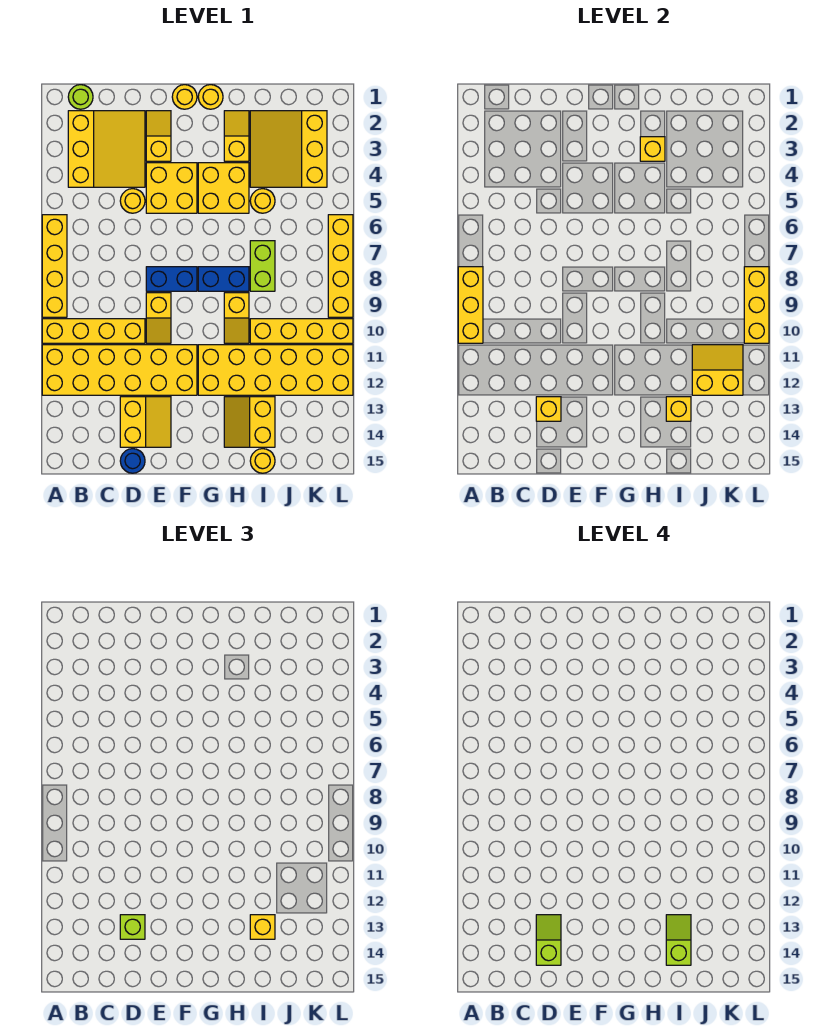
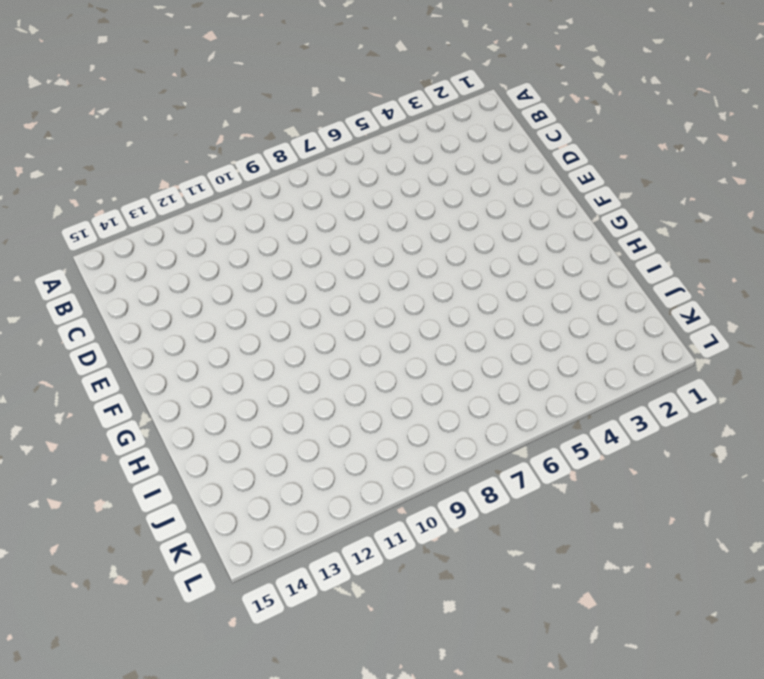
none -> yellow brick A6:A9 level 1
none -> yellow brick A10:D10 level 1
none -> yellow brick A11:F12 level 1
none -> lime round brick B1 level 1

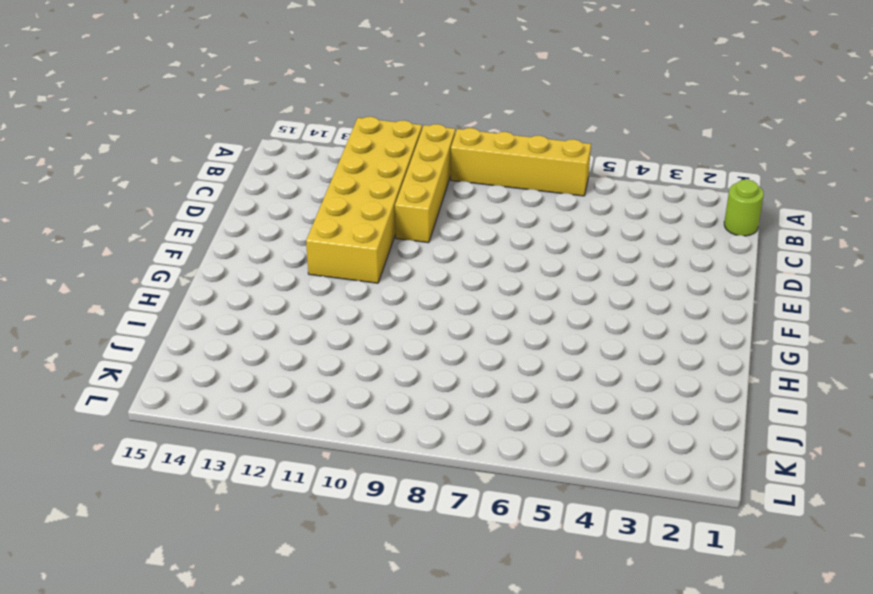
none -> yellow slope B2:D4 level 1 top B
none -> yellow round brick D5 level 1
none -> yellow slope D13:E14 level 1 top D
none -> blue round brick D15 level 1

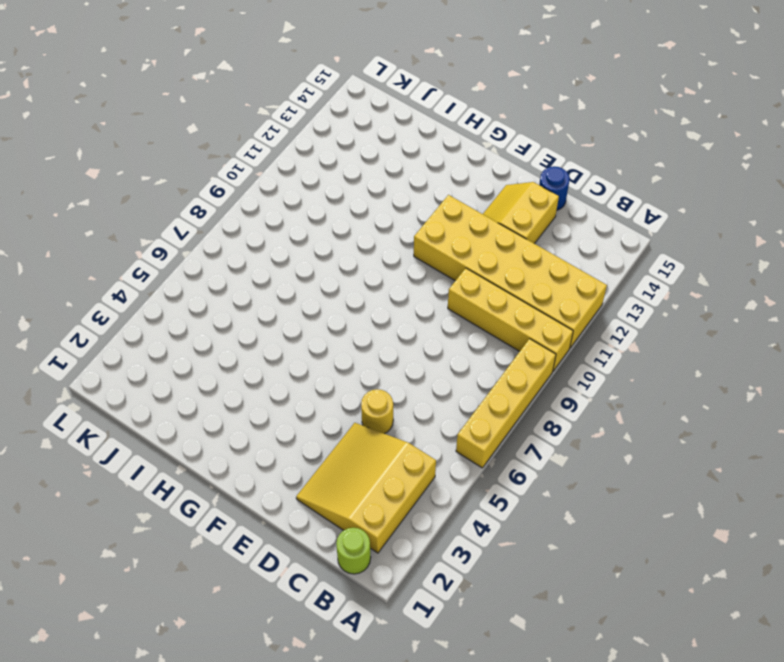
none -> yellow slope E2:E3 level 1 top 3
none -> yellow brick E4:F5 level 1
none -> blue brick E8:F8 level 1
none -> yellow slope E9:E10 level 1 top 9

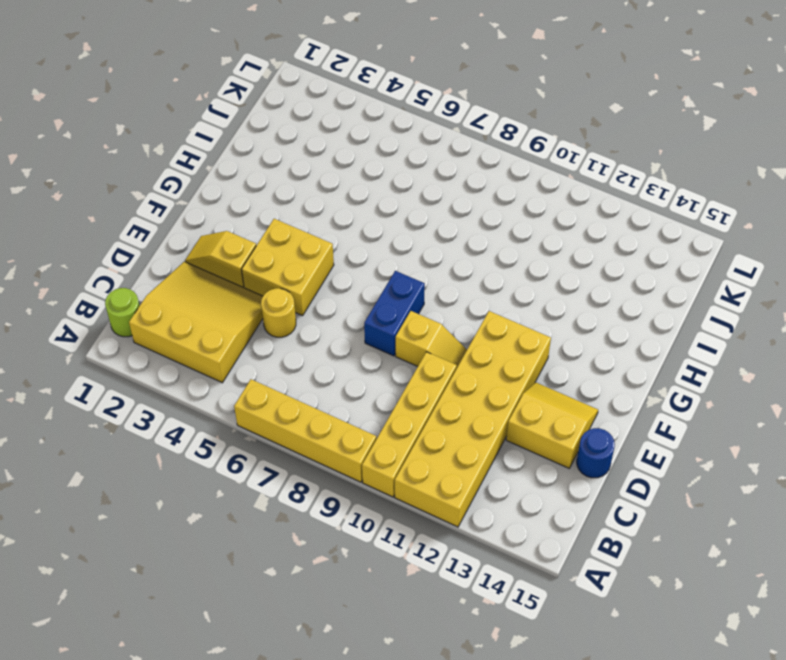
none -> yellow round brick F1 level 1
none -> yellow round brick G1 level 1
none -> yellow brick G4:H5 level 1
none -> blue brick G8:H8 level 1

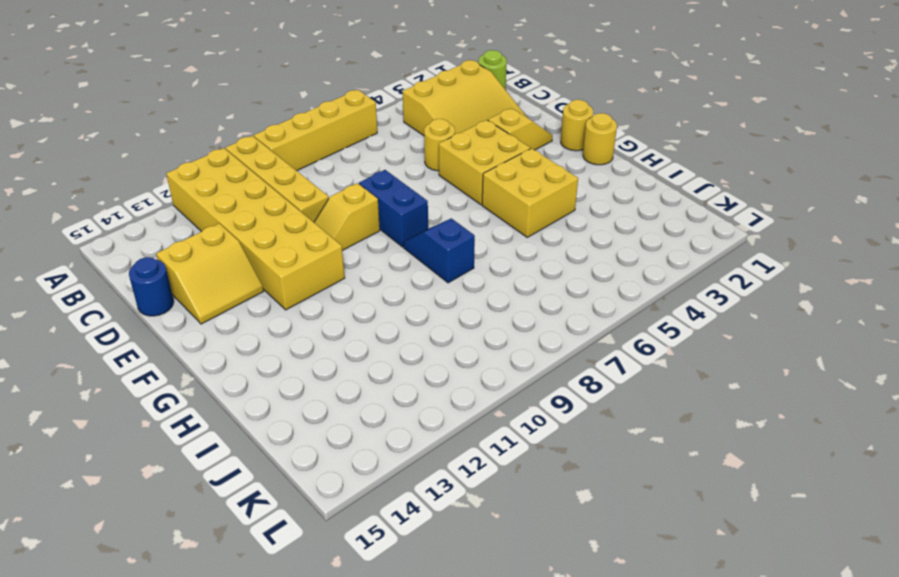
blue slope G8:H8 level 1 top H -> blue brick G8:H8 level 1
none -> yellow brick G11:L12 level 1
none -> yellow slope H2:H3 level 1 top 3
none -> yellow slope H9:H10 level 1 top 9
none -> yellow slope H13:I14 level 1 top I

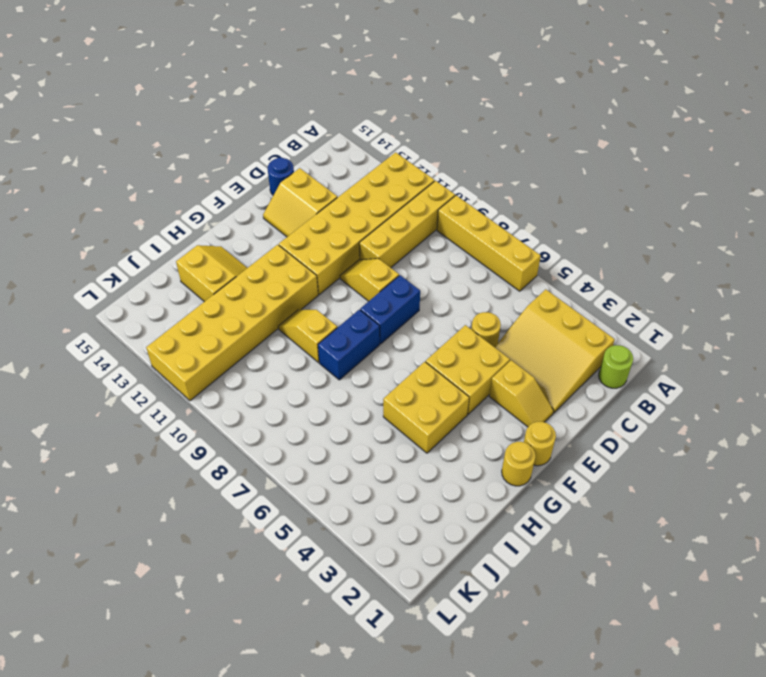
none -> yellow slope H2:H3 level 1 top 3
none -> yellow slope I2:K4 level 1 top K
none -> yellow round brick I5 level 1
none -> lime brick I7:I8 level 1

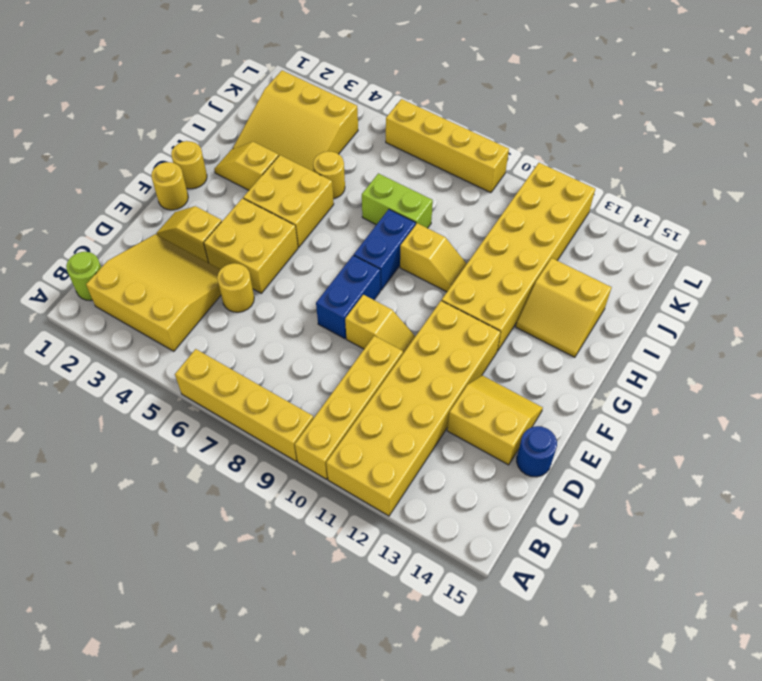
none -> yellow brick I10:L10 level 1
none -> yellow round brick I15 level 1
none -> yellow brick A8:A10 level 2
none -> yellow brick D13 level 2

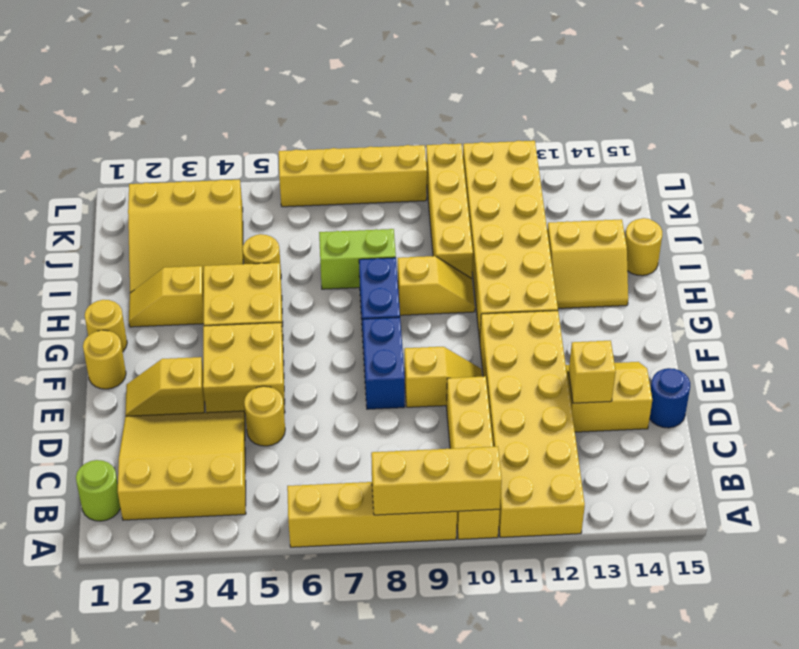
none -> yellow brick H3 level 2
none -> yellow brick I13 level 2
none -> yellow slope J11:K12 level 2 top 12
none -> yellow brick L8:L10 level 2

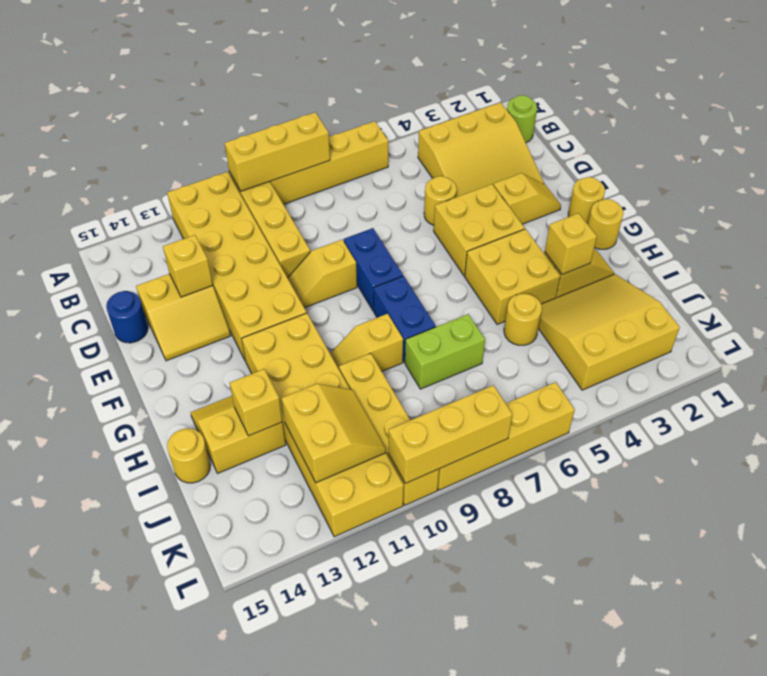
none -> lime brick D13 level 3
none -> yellow brick I13 level 3
none -> lime slope D13:D14 level 4 top 14
none -> lime slope I13:I14 level 4 top 14

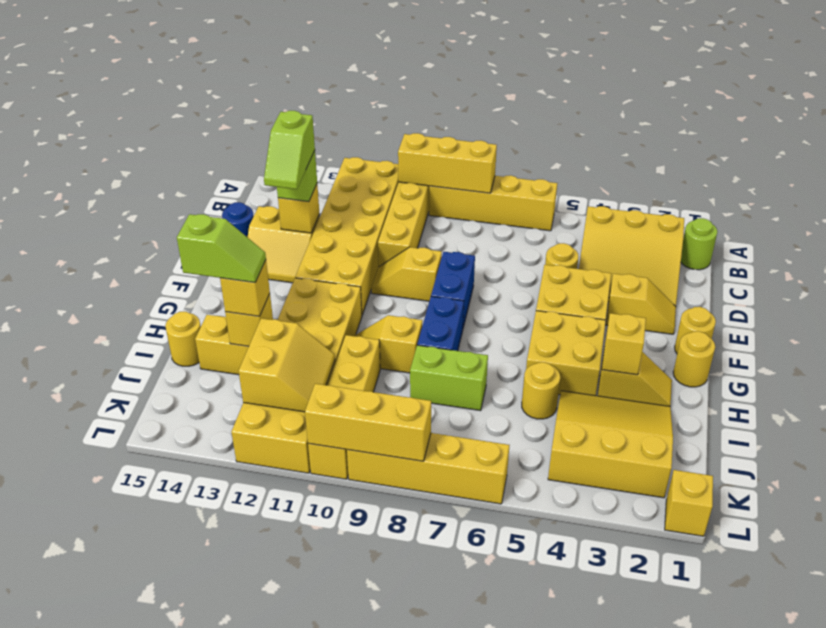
lime slope D13:E13 level 4 top D -> lime slope D13:D14 level 4 top 14
yellow brick L1 level 1 -> none

